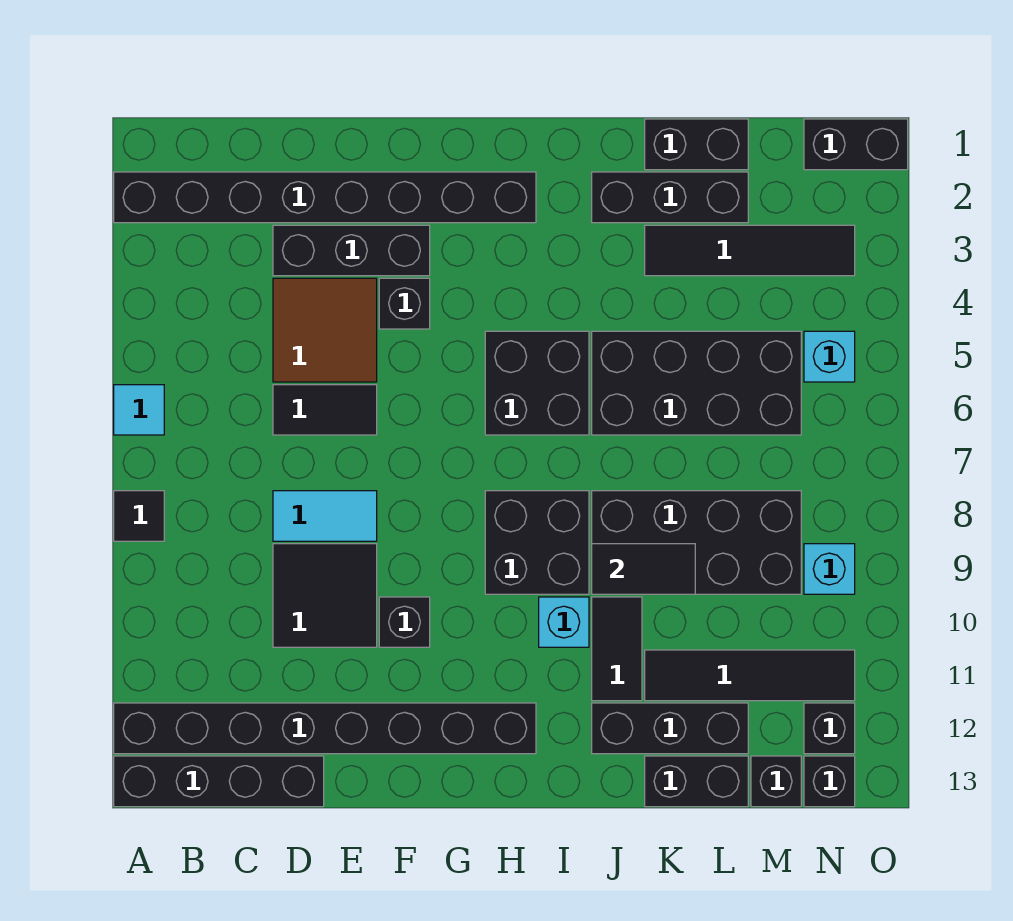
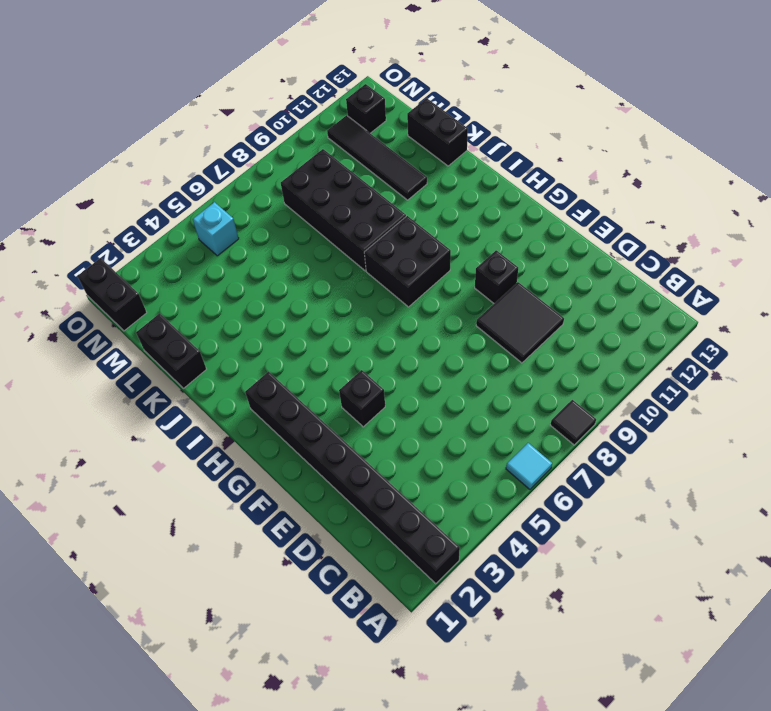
none -> black brick A12:H12 level 1
none -> black brick A13:D13 level 1
none -> black brick D3:F3 level 1
none -> brown tile D4:E5 level 1

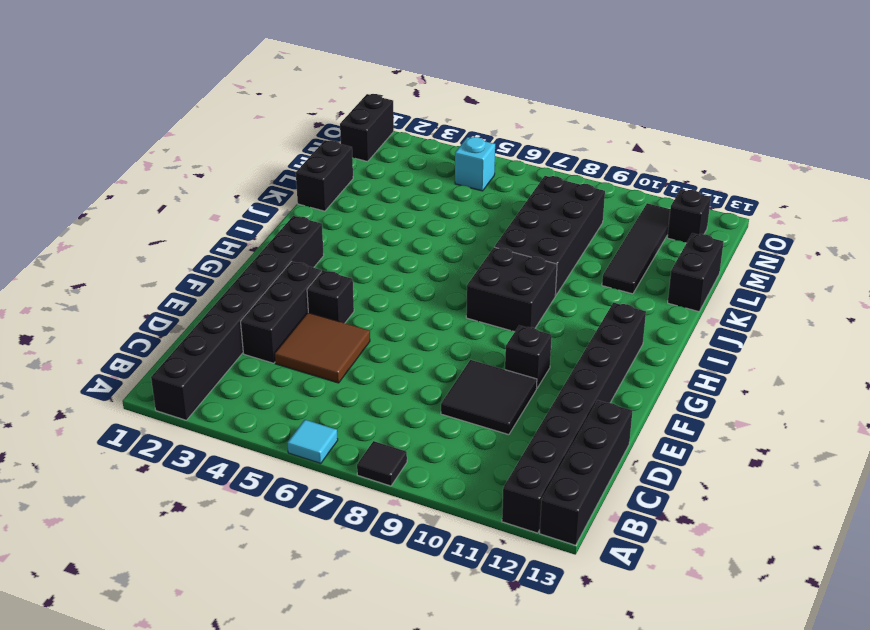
none -> black tile D6:E6 level 1
none -> cyan tile D8:E8 level 1
none -> black brick H5:I6 level 1
none -> cyan brick I10 level 1

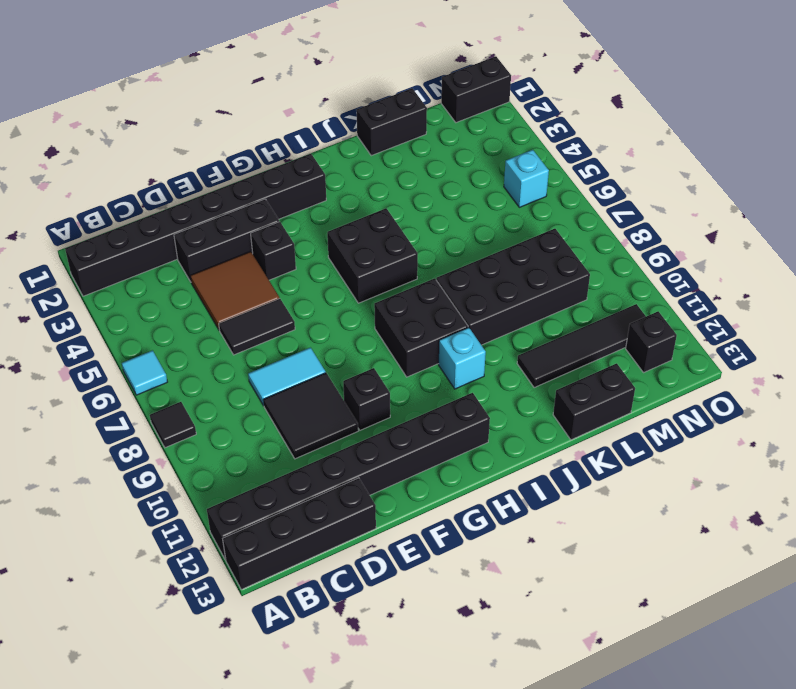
none -> black brick J2:L2 level 1
none -> black brick J5:M6 level 1
none -> black tile J10:J11 level 1
none -> black brick J12:L12 level 1

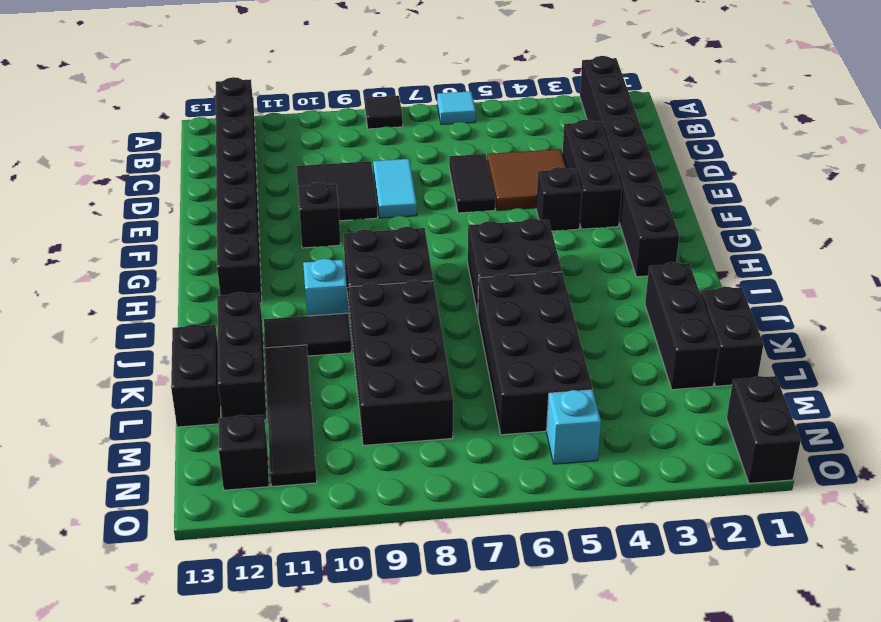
none -> black brick A13:D13 level 1
none -> black tile K3:N3 level 1
none -> black brick M13 level 1
none -> cyan brick N9 level 1

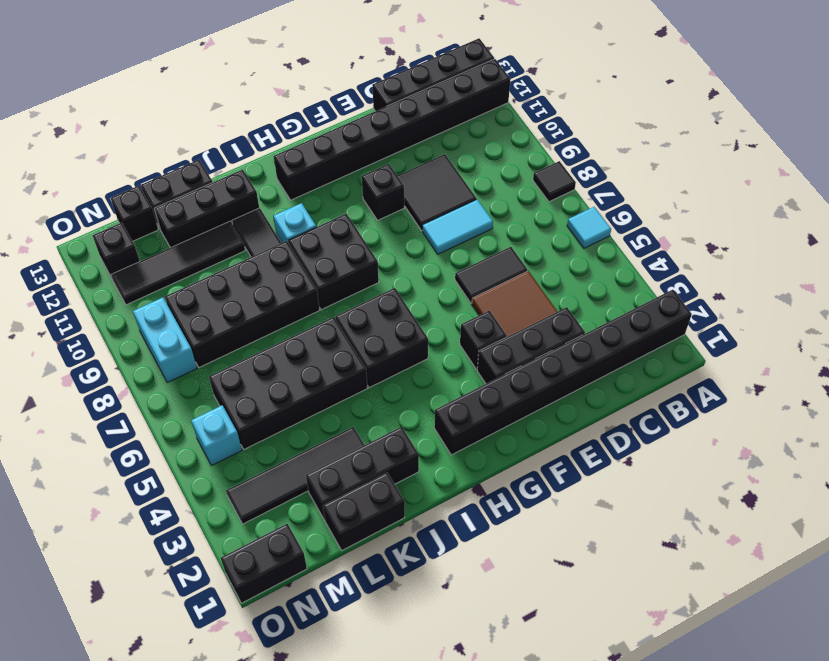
cyan brick N8:N9 level 1 -> cyan brick N9 level 1
none -> black brick N13 level 1
none -> black tile J9:K9 level 2

